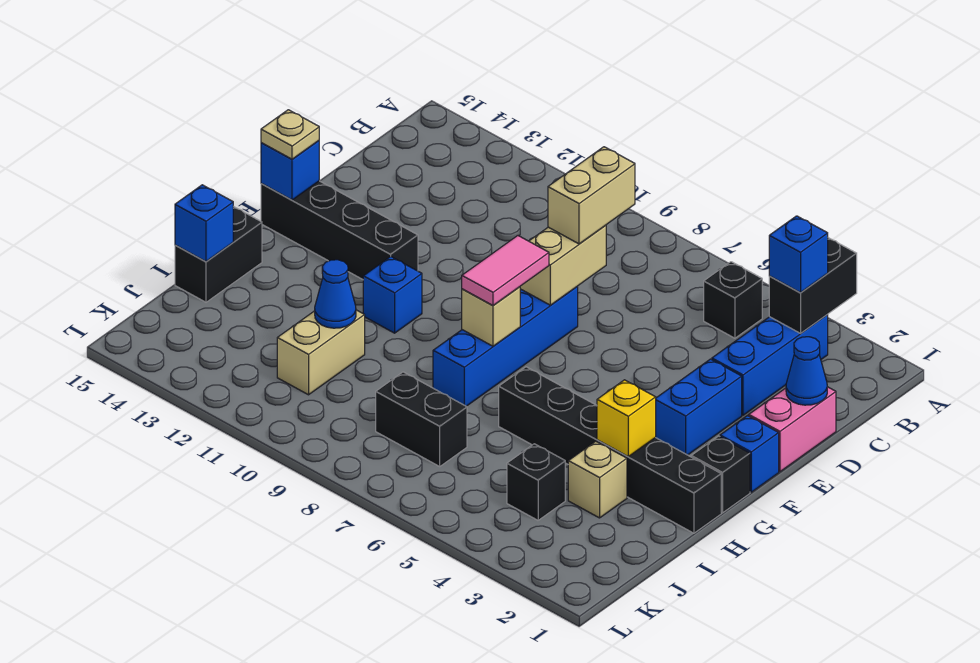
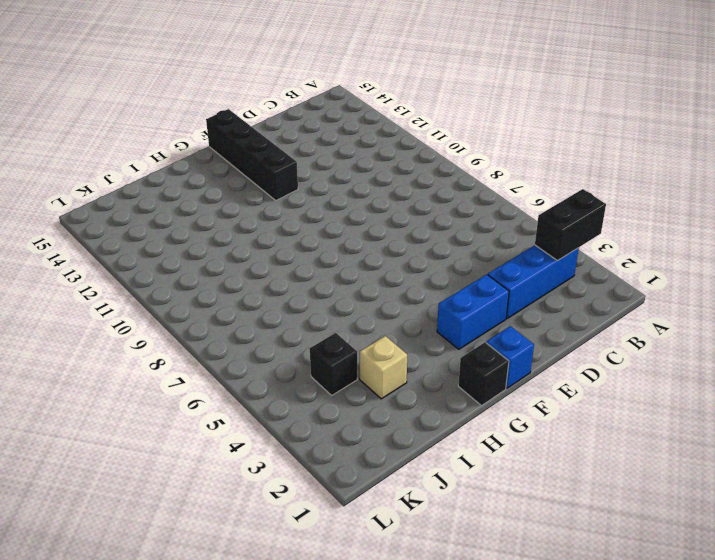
none -> black brick B5 level 1
none -> pink brick D1:E1 level 1
none -> blue brick E8:H8 level 1

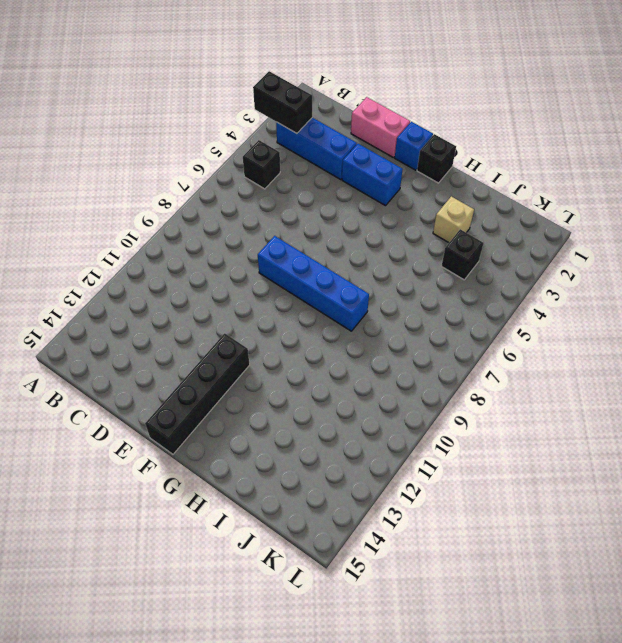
none -> blue brick G11 level 1
none -> black brick H1:H6 level 1
none -> black brick H15:I15 level 1

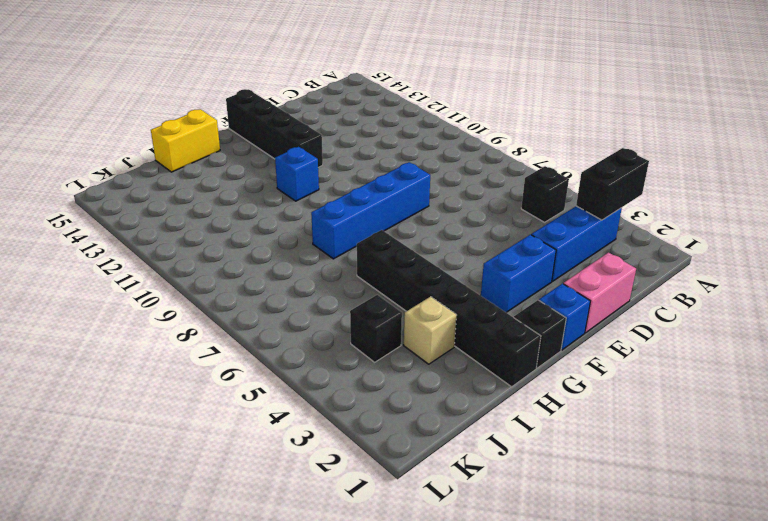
yellow brick H15:I15 level 1 -> black brick H15:I15 level 1
none -> tan brick I11:J11 level 1
none -> black brick J7:J8 level 1
none -> blue cone D1 level 2

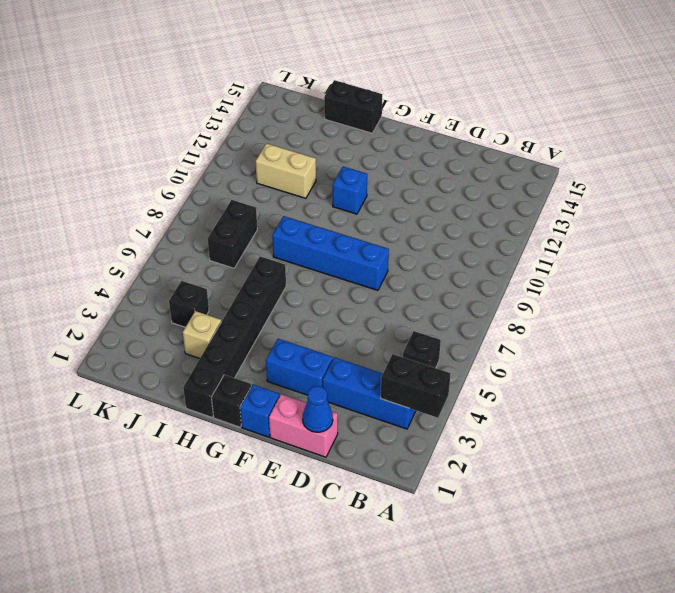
none -> black brick F12:F15 level 1
none -> tan brick D8:E8 level 2
none -> blue brick F15 level 2

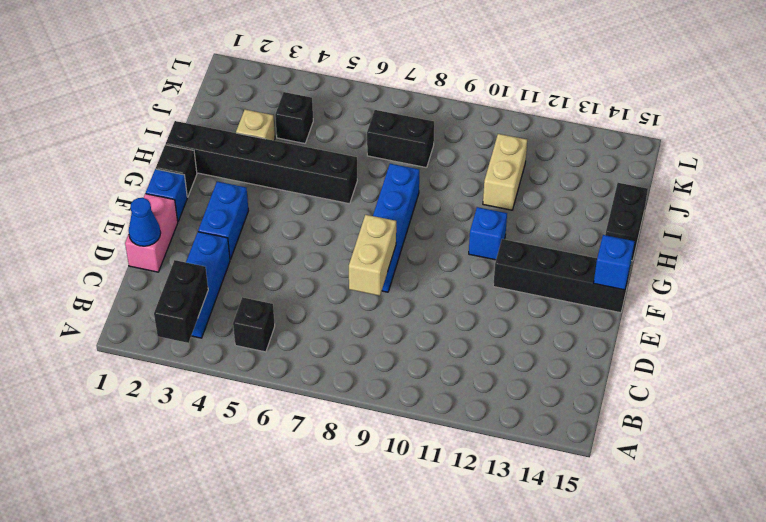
none -> tan brick G8 level 2
none -> yellow brick H3 level 2
none -> blue cone I11 level 2

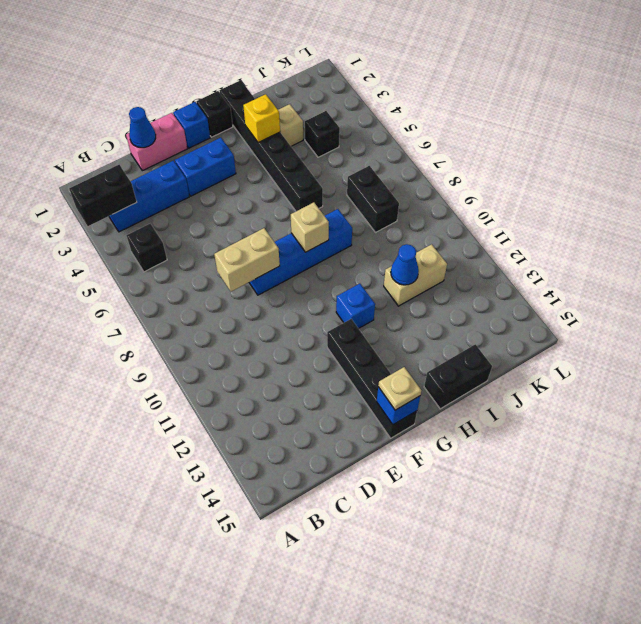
none -> blue brick I15 level 2
none -> blue brick B3 level 3
none -> tan brick C8:D8 level 3

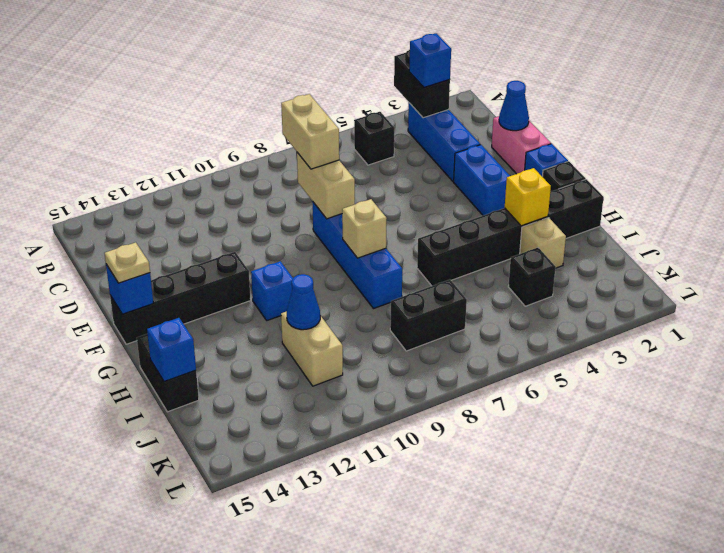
none -> pink tile F8:G8 level 3

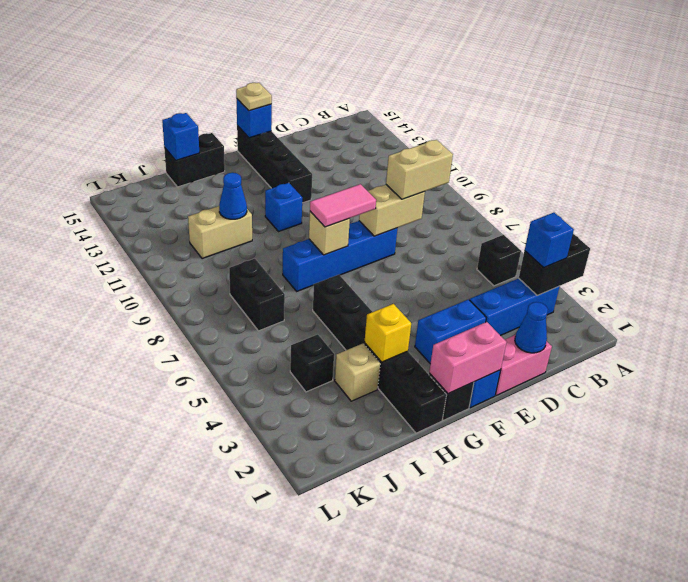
pink brick F1:G1 level 2 -> none

